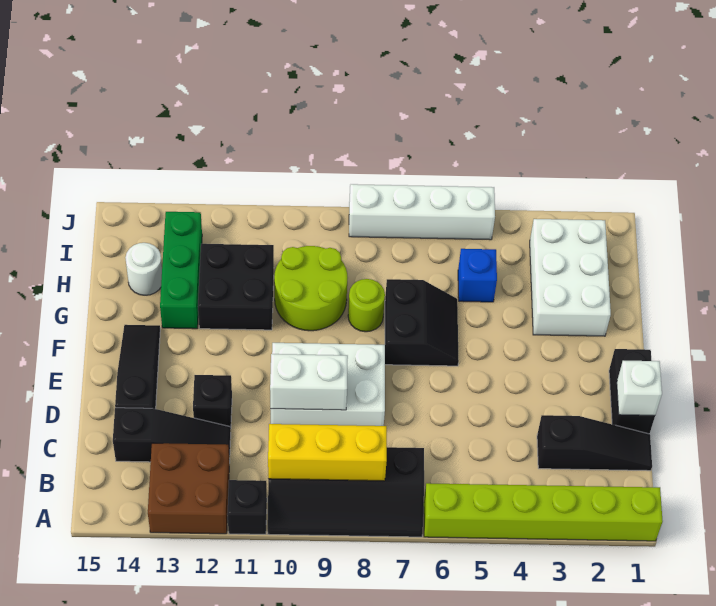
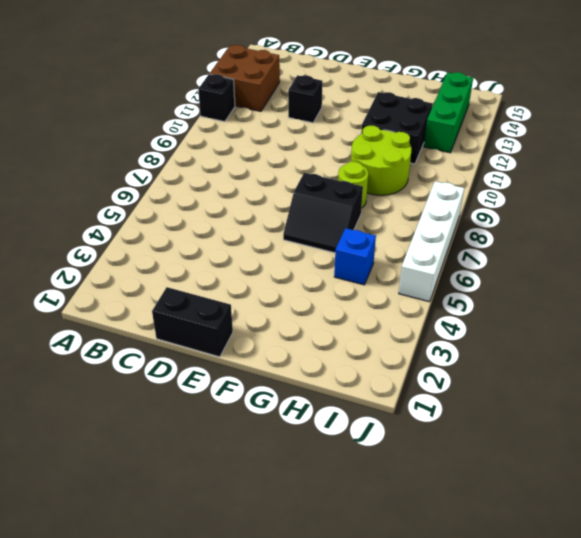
green brick I12:I14 level 1 -> green brick G13:I13 level 1
none -> lime brick A1:A6 level 1
none -> black slope A7:B10 level 1 top B
none -> black slope C1:C3 level 1 top 3

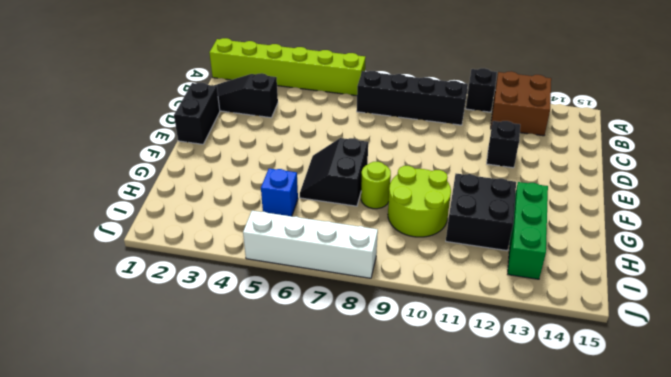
none -> black slope C12:C14 level 1 top 14
none -> white brick D8:E10 level 1
none -> black slope D14:F14 level 1 top D

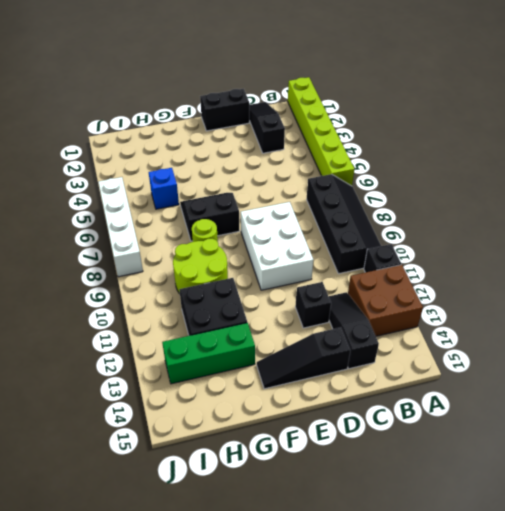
none -> white brick G2:I3 level 1
none -> white round brick H14 level 1
none -> yellow brick B8:B10 level 2

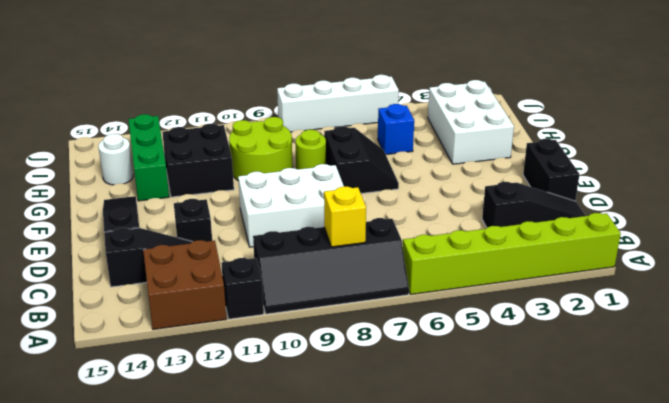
yellow brick B8 level 2 -> yellow brick B8:B10 level 2
none -> white brick D1 level 2
none -> white brick D9:D10 level 2

